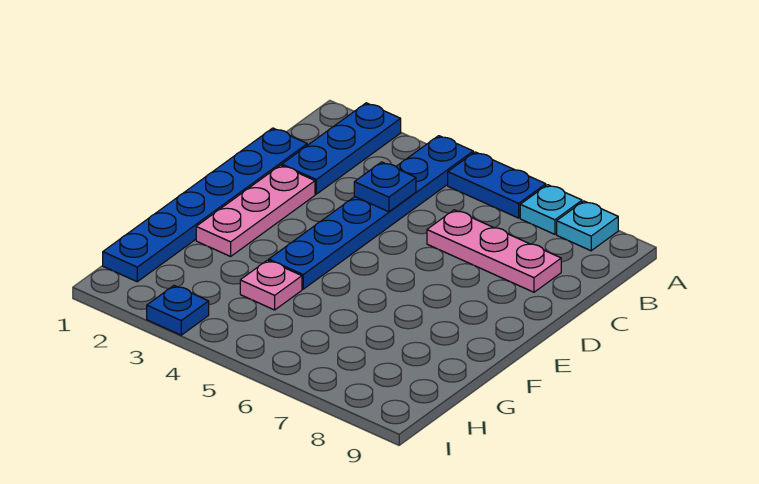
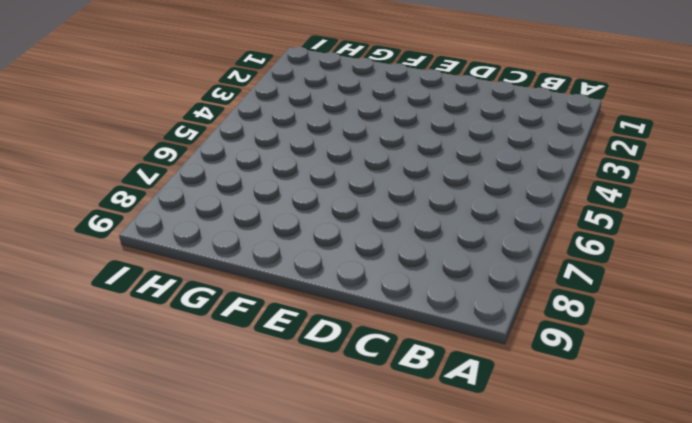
none -> blue plate A2:C2 level 1
none -> blue plate A4:F4 level 1

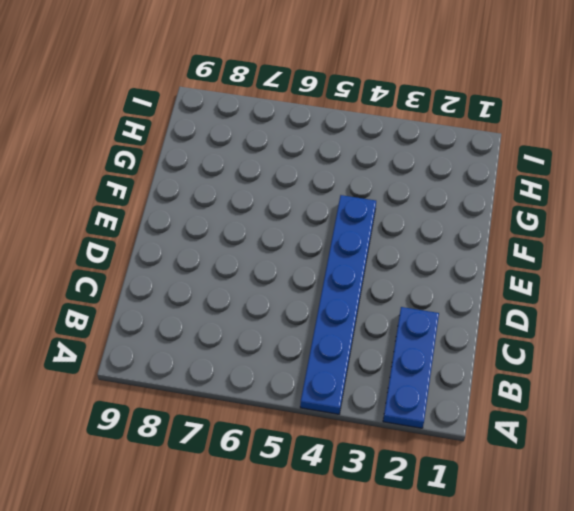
none -> blue plate A5:A6 level 1
none -> cyan plate A7 level 1

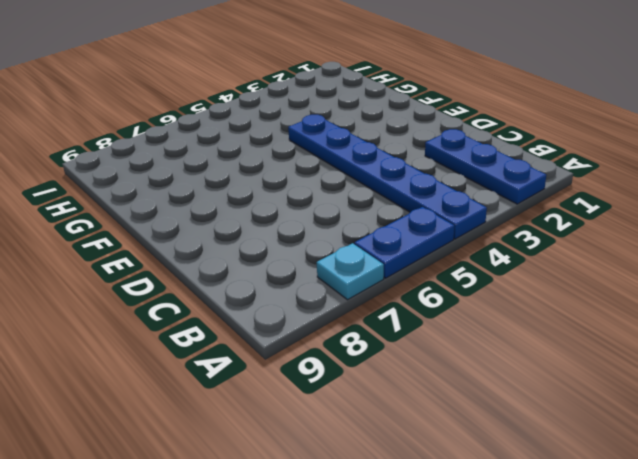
none -> cyan plate A8 level 1
none -> blue plate C1:H1 level 1

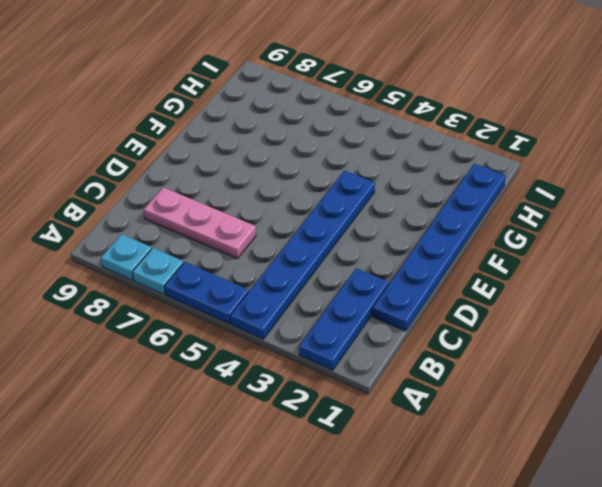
none -> pink plate D2:F2 level 1
none -> pink plate G4 level 1

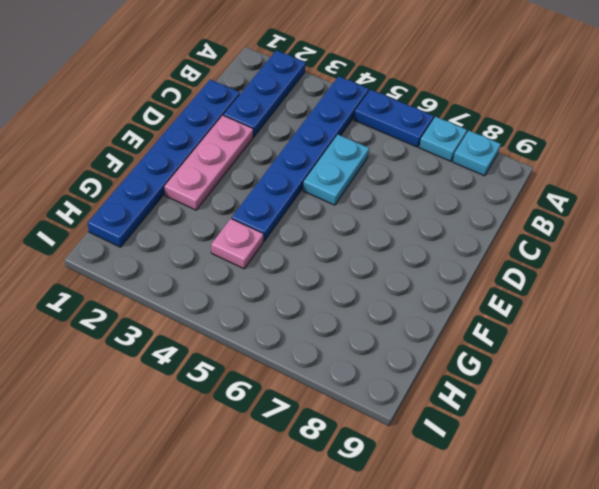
cyan plate C5:D5 level 1 -> none
none -> pink plate C6:C8 level 1
none -> blue plate I3 level 1

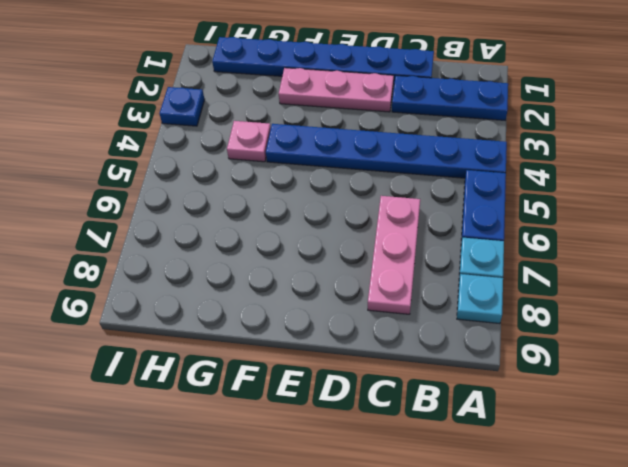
none -> blue plate C4 level 2

